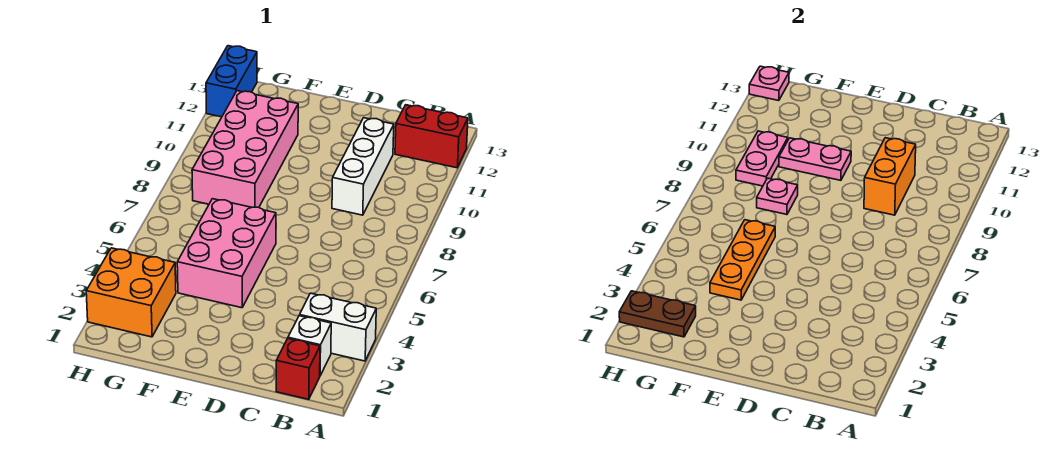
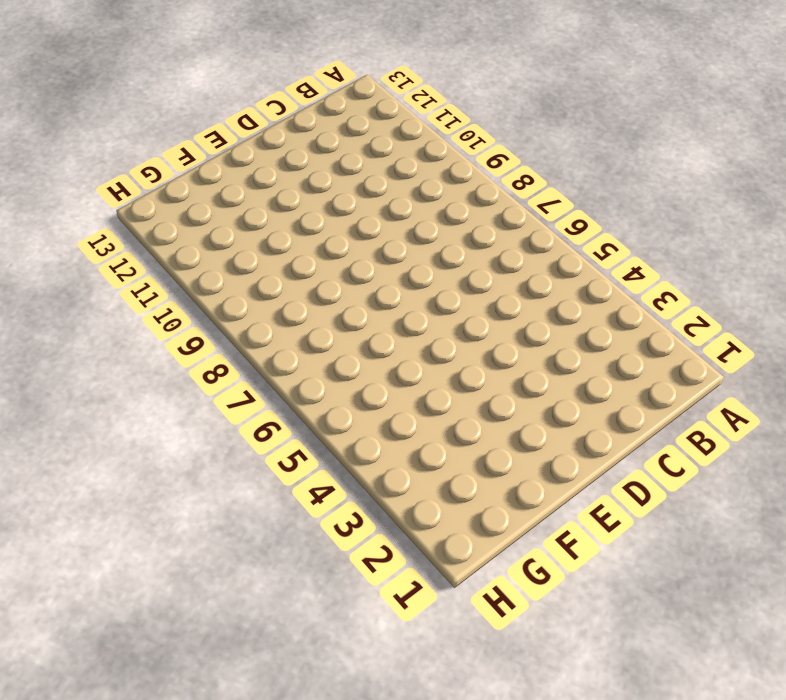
none -> white brick A3:B3 level 1
none -> red brick A12:B12 level 1
none -> red brick B1 level 1

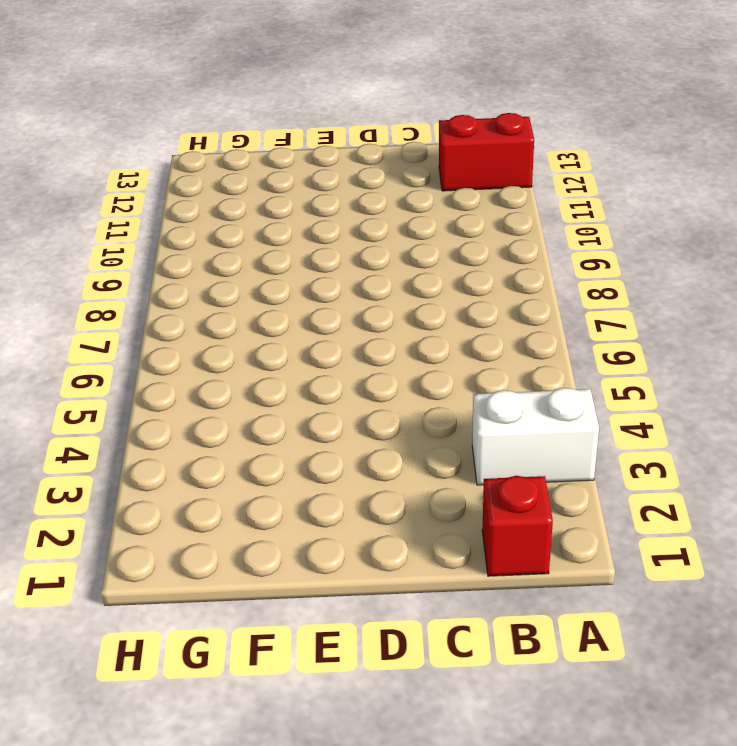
none -> white brick B2 level 1
none -> white brick C9:C11 level 1
none -> pink brick E4:F6 level 1

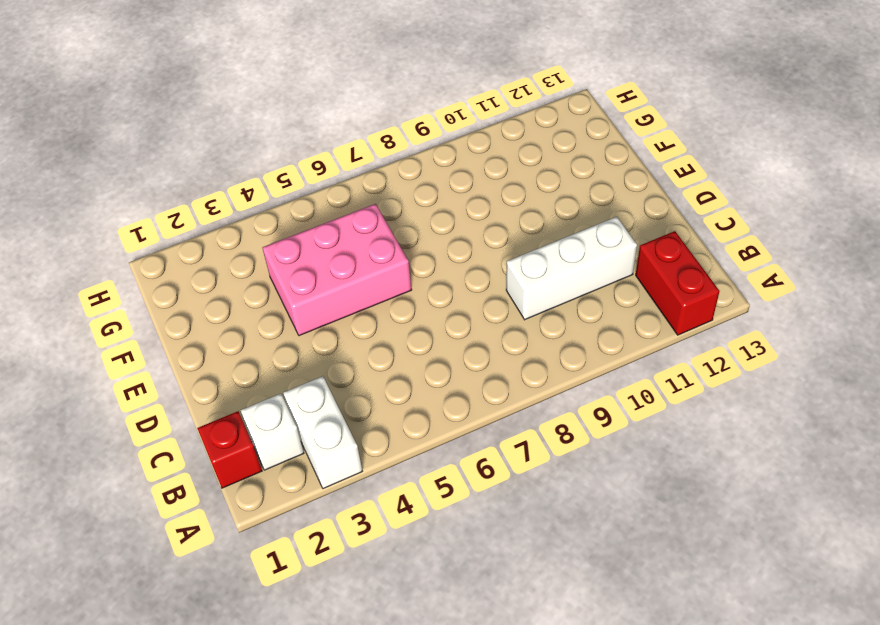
none -> pink brick F8:G11 level 1
none -> orange brick G2:H3 level 1
none -> blue brick H12:H13 level 1

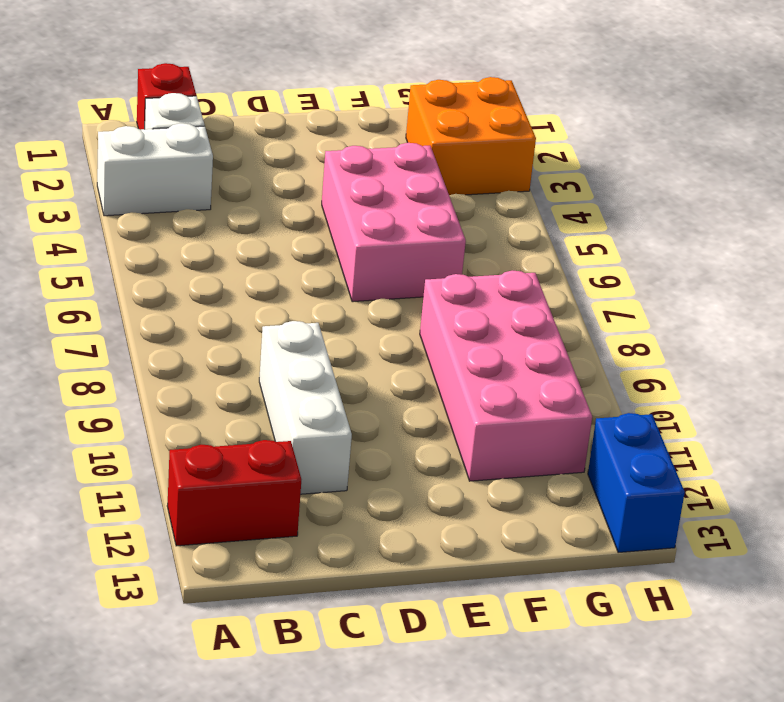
none -> orange brick C9:C10 level 2
none -> pink plate E10:F10 level 2
none -> orange plate F4:F6 level 2

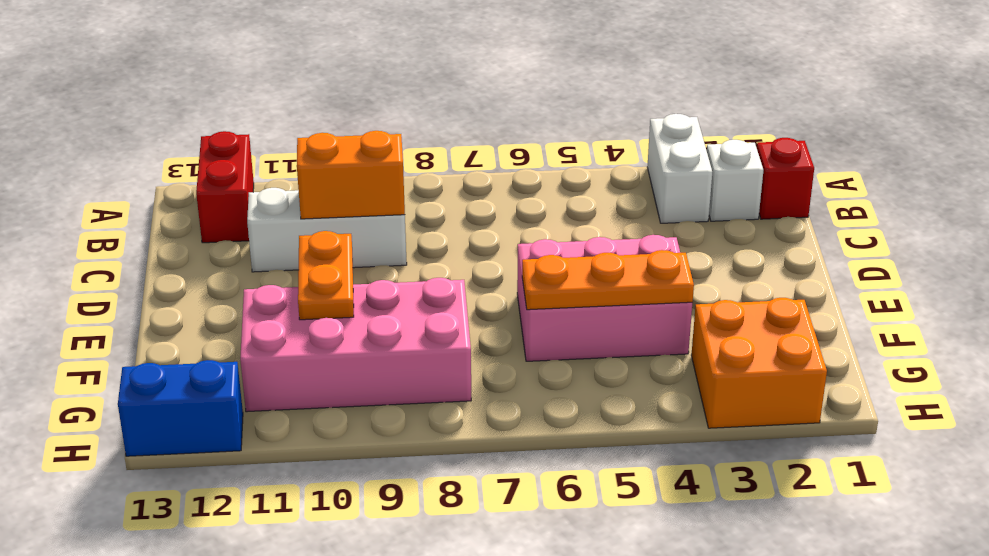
orange plate E10:F10 level 2 -> pink plate E10:F10 level 2
none -> pink plate F8 level 2
none -> brown plate G2:H2 level 2
none -> pink plate G9:G10 level 2

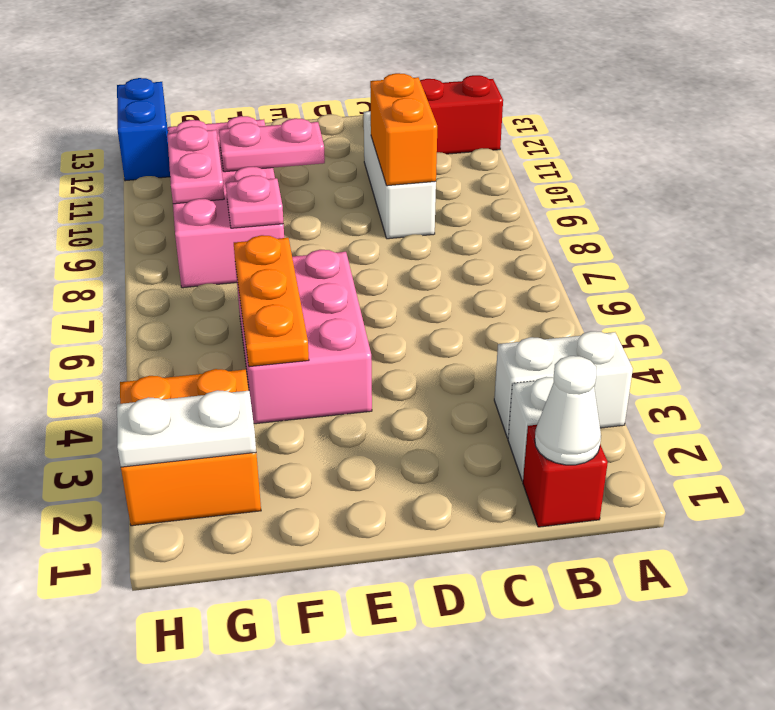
white cone B1 level 2 -> none
white plate G2:H2 level 2 -> brown plate G2:H2 level 2
none -> pink plate H13 level 2

